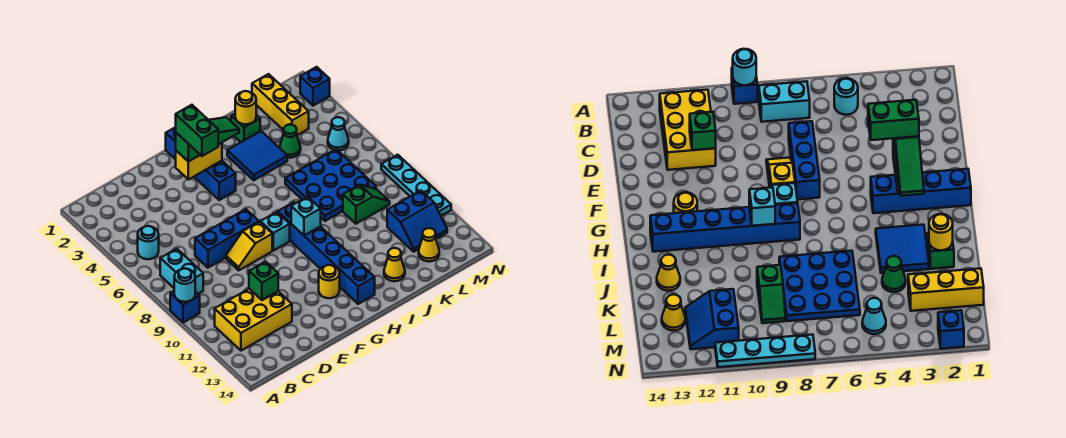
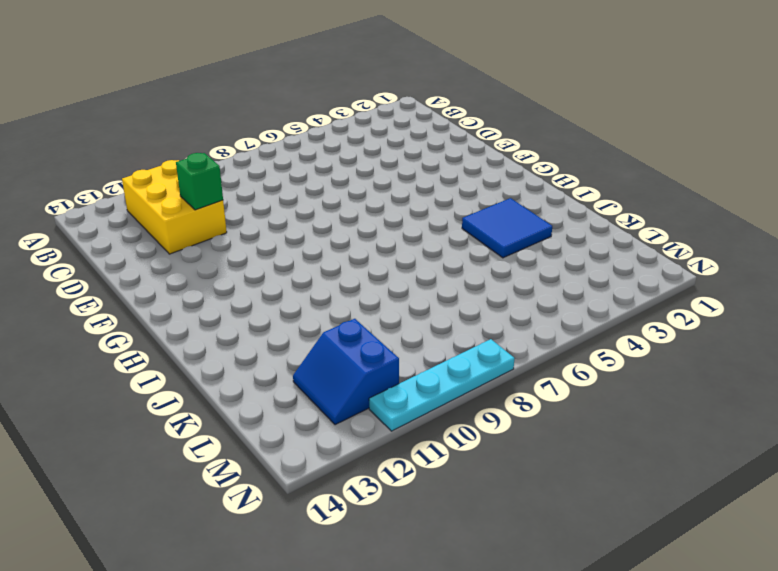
none -> blue brick A9 level 1
none -> cyan round brick B5 level 1
none -> cyan brick B7:B8 level 1

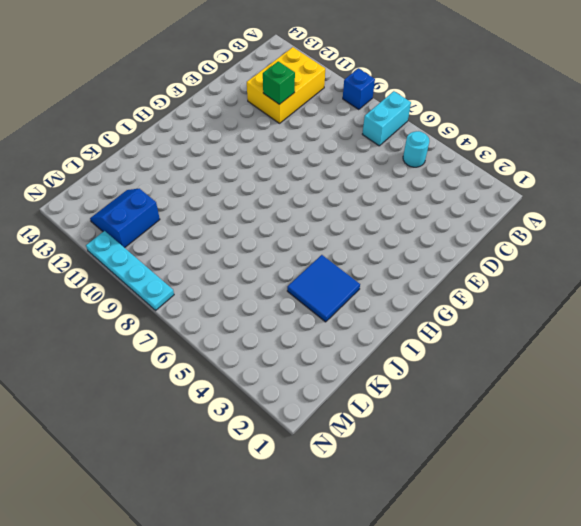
cyan brick A7:B7 level 1 -> cyan brick B7:B8 level 1
none -> blue brick D7:F7 level 1
none -> yellow slope E8:F8 level 1 top F
none -> blue brick G1:G4 level 1

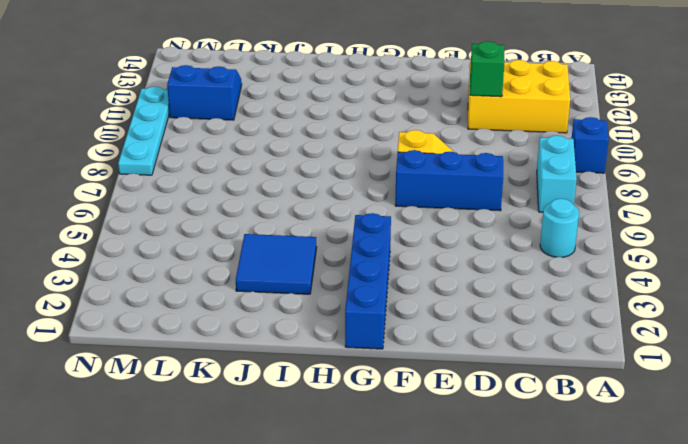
none -> cyan brick G8 level 1
none -> yellow round brick G12 level 1
none -> blue brick H8:H13 level 1

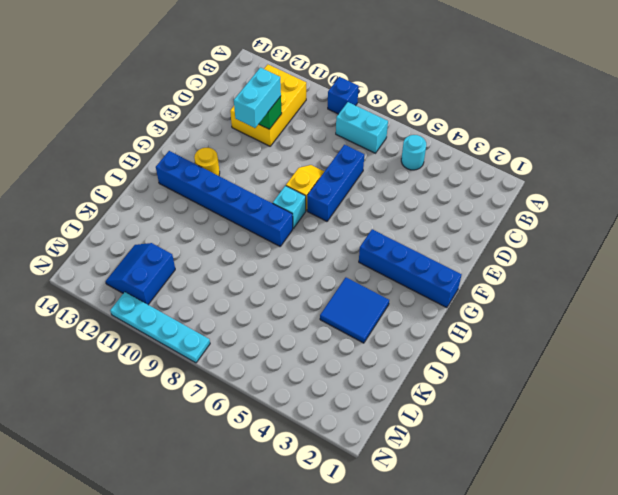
cyan brick D11:E11 level 3 -> none
none -> green brick J2 level 1
none -> blue plate J6:L8 level 1
none -> yellow cone J13 level 1

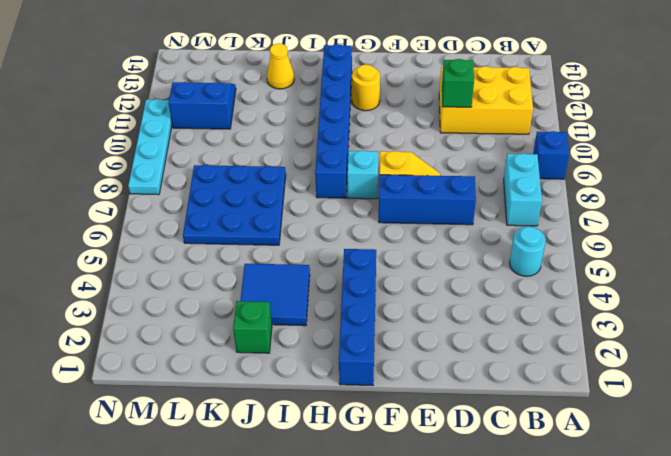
none -> green cone K4 level 1
none -> green slope K9:L9 level 1 top K
none -> yellow brick L1:L3 level 1

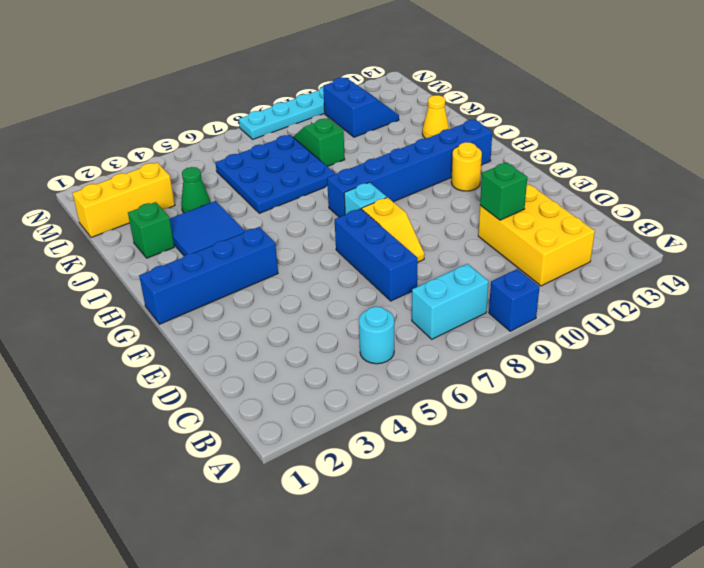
none -> yellow cone L13 level 1
none -> cyan cone M5 level 1
none -> blue brick N2 level 1

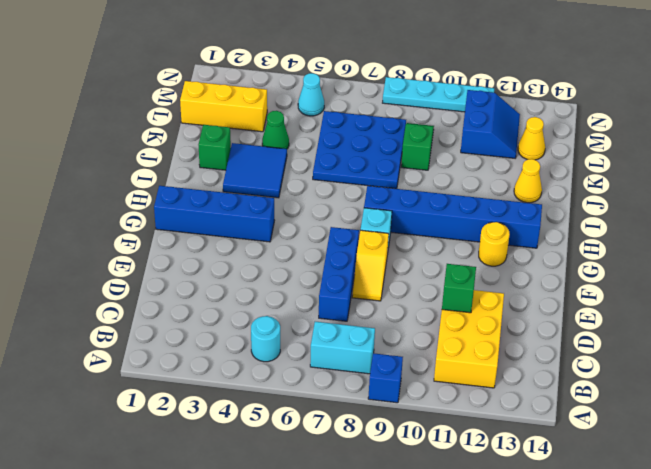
none -> blue brick N2 level 1
none -> cyan round brick A9 level 2
none -> yellow brick F3:G3 level 2

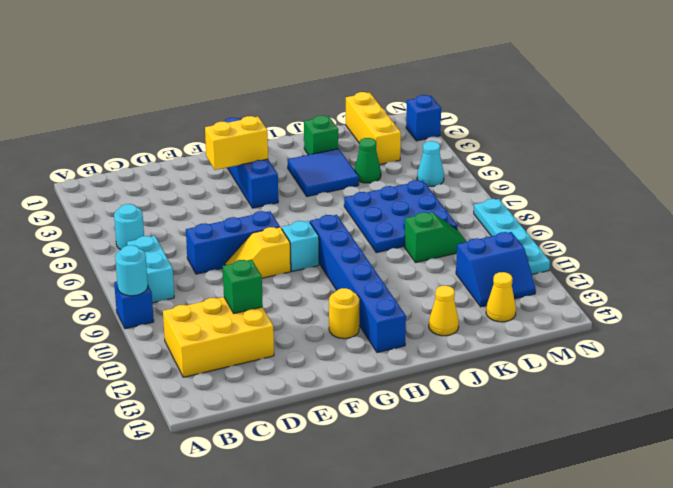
none -> cyan brick H9 level 2
none -> yellow round brick J2 level 2
none -> green slope F3:H3 level 3 top F

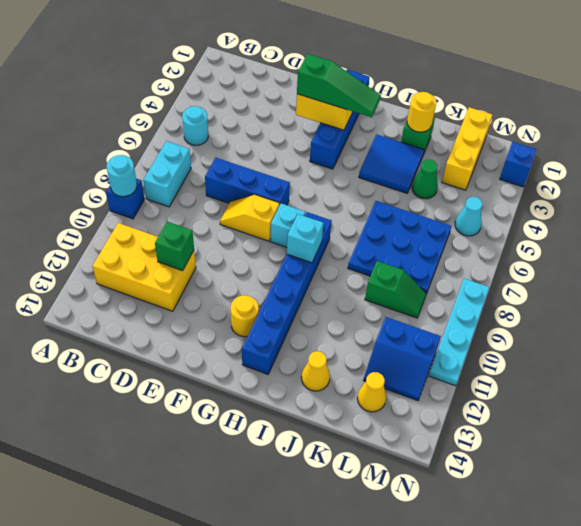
none -> green brick F3:F4 level 4

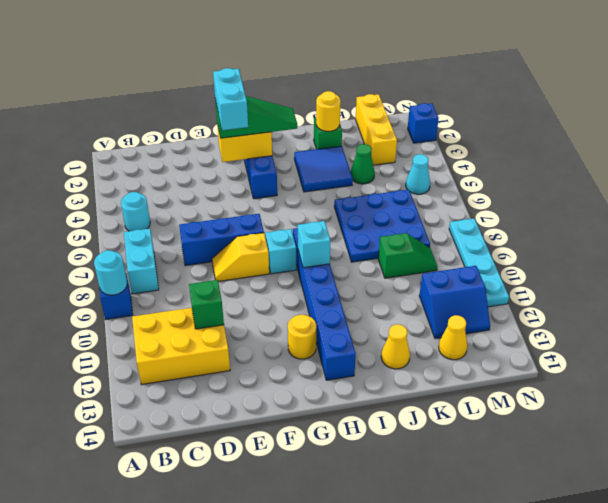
cyan brick F3:F4 level 4 -> green brick F3:F4 level 4

